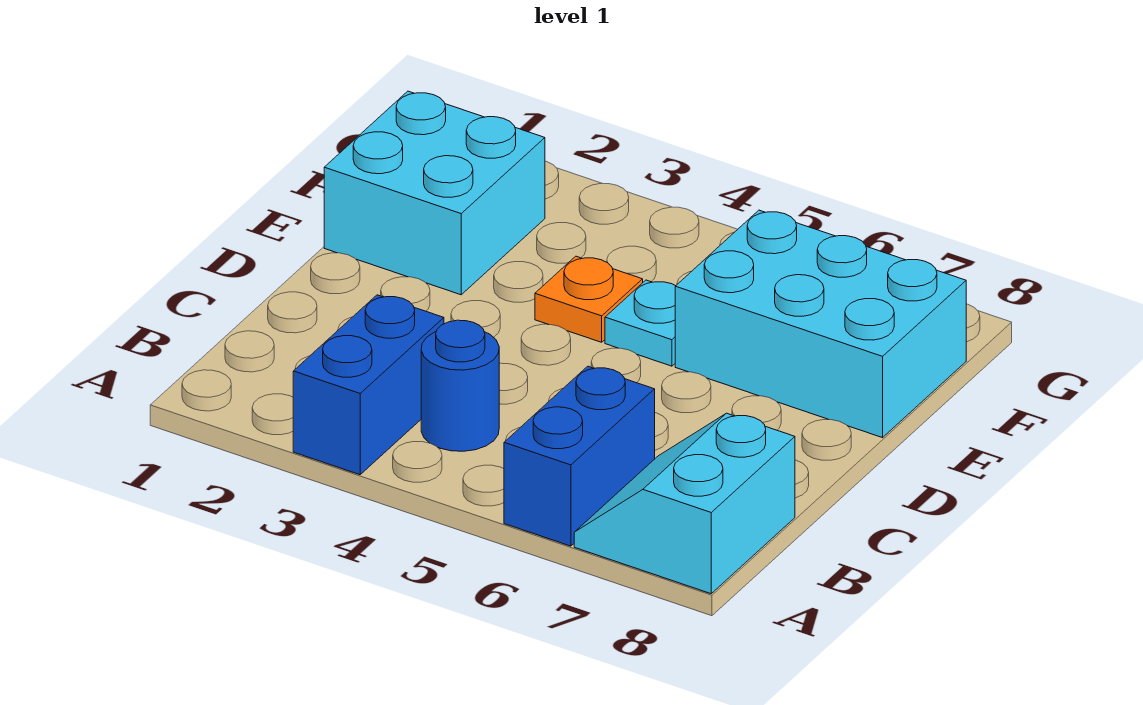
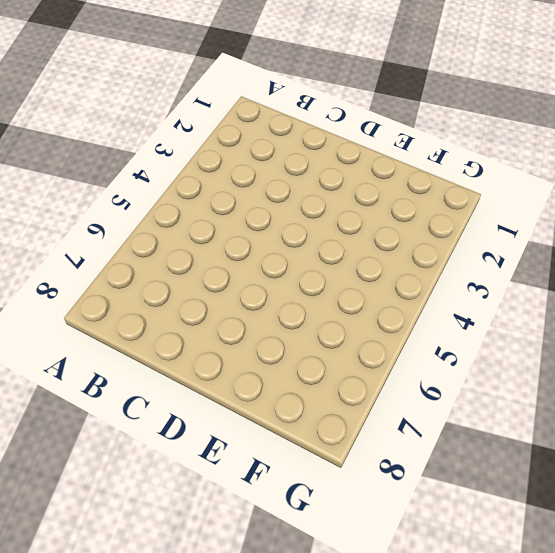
none -> blue brick A3:B3 level 1
none -> blue brick A6:B6 level 1

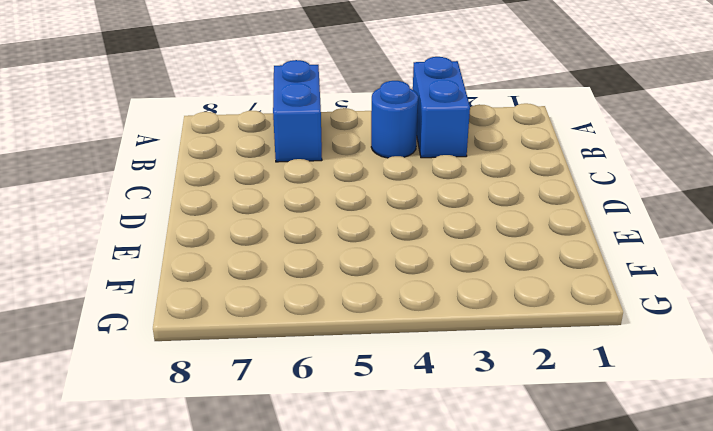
none -> cyan slope A7:B8 level 1 top 8
none -> cyan brick E1:F2 level 1

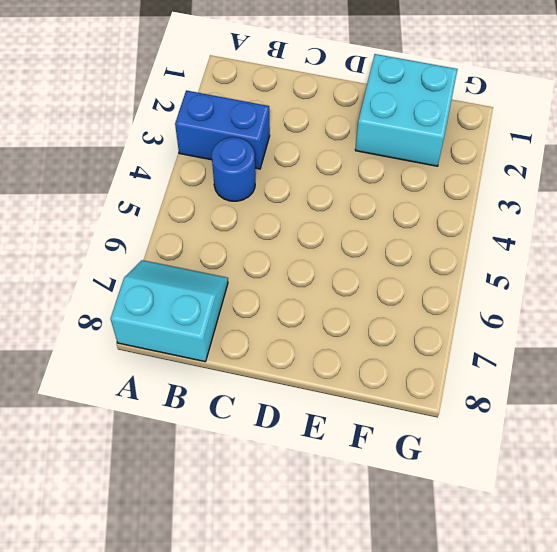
none -> blue brick A6:B6 level 1
none -> orange plate E4 level 1

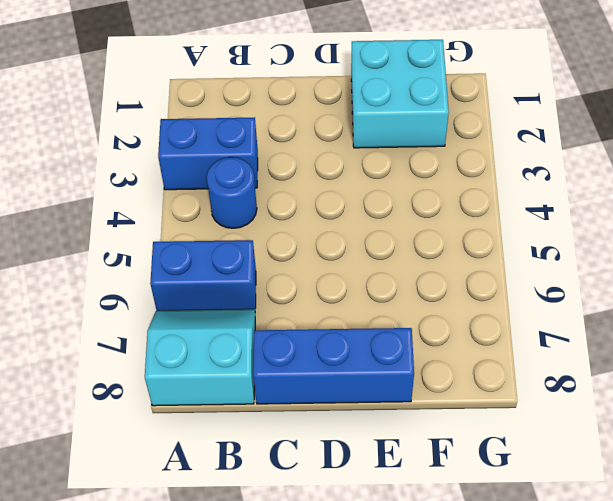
blue brick C8:E8 level 1 -> cyan brick E6:F8 level 1
none -> orange plate E4 level 1
none -> cyan plate E5 level 1

